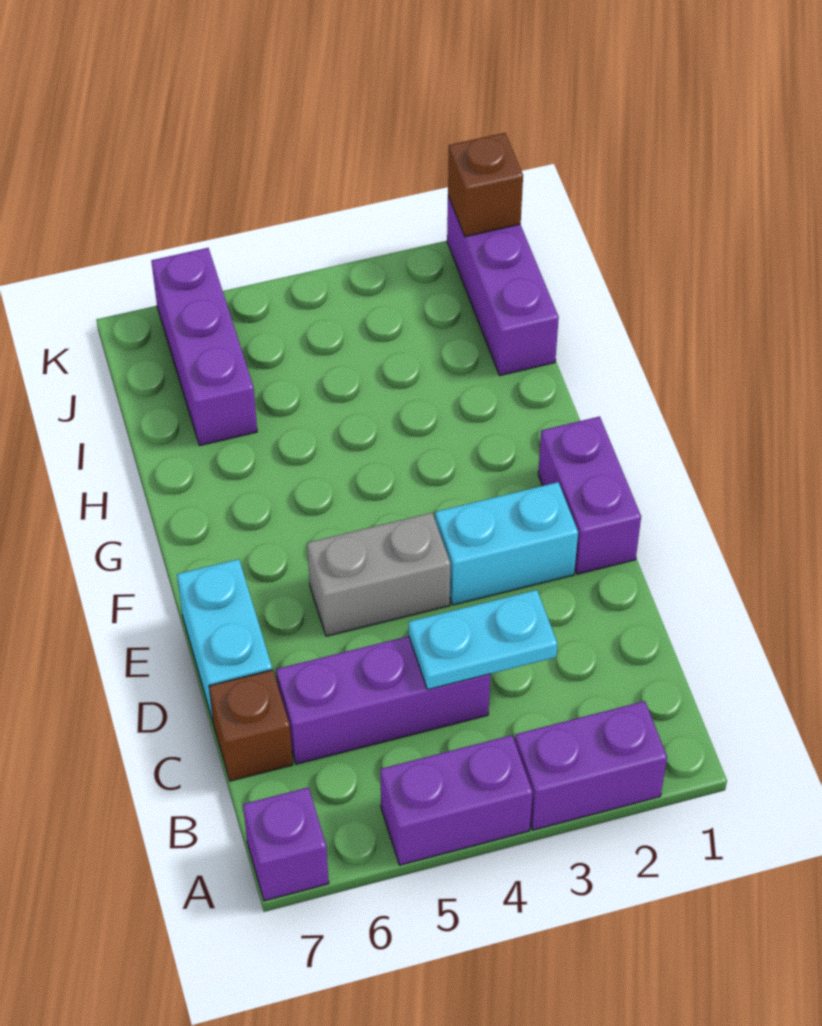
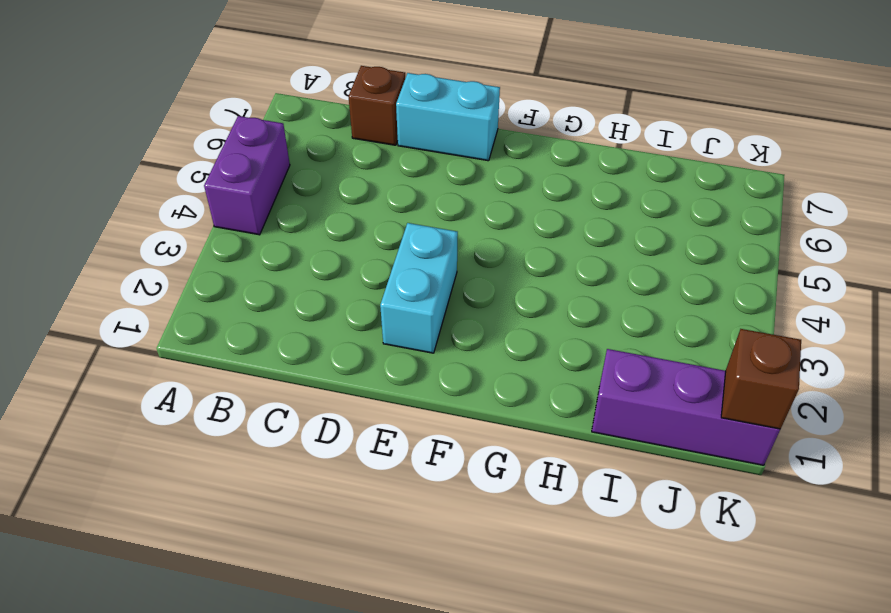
none -> purple brick A2:A3 level 1
none -> purple brick A7 level 1
none -> purple brick C4:C6 level 1

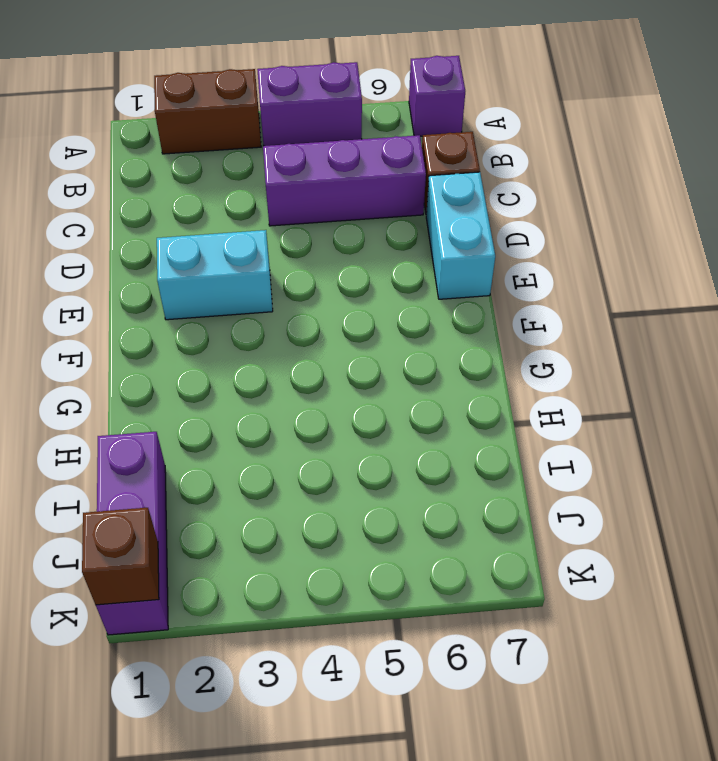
brown brick A2:A3 level 1 -> purple brick A2:A3 level 1
none -> purple brick E1:F1 level 1
none -> grey brick E4:E5 level 1
none -> purple brick I6:K6 level 1

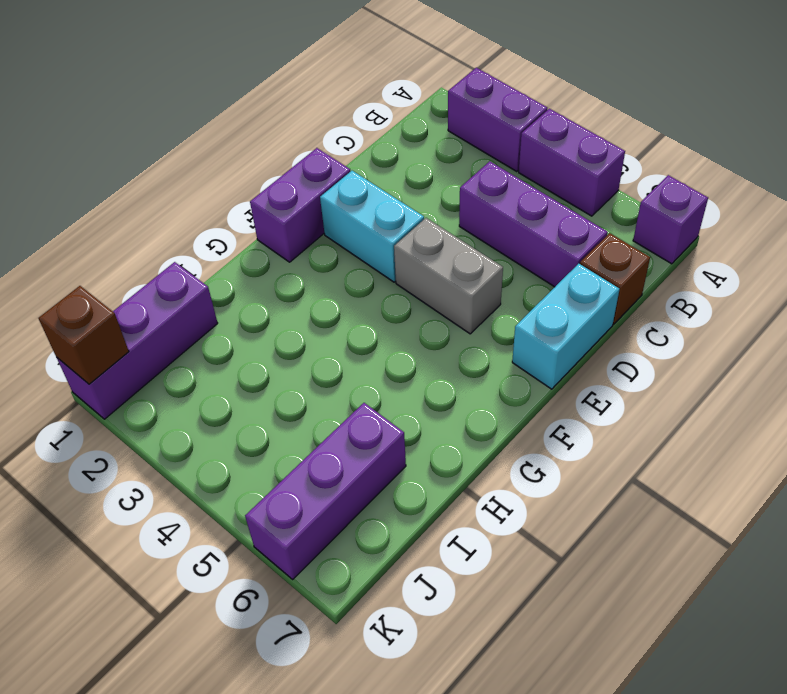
none -> cyan plate C3:C4 level 2

